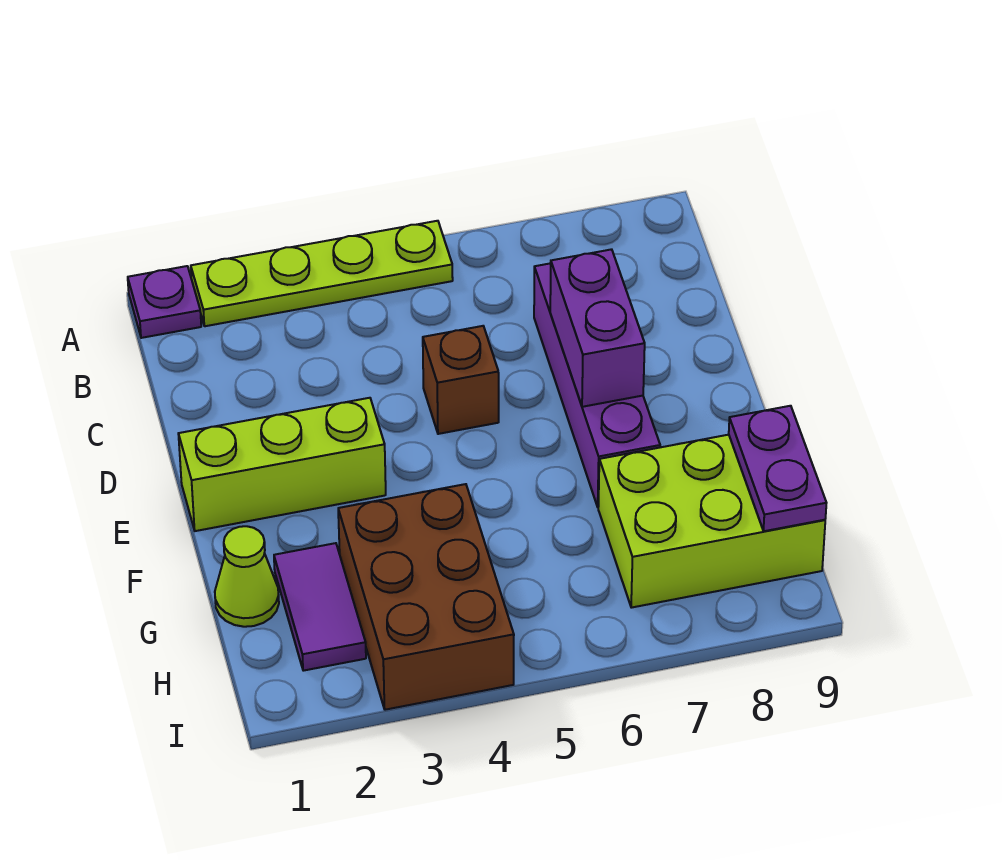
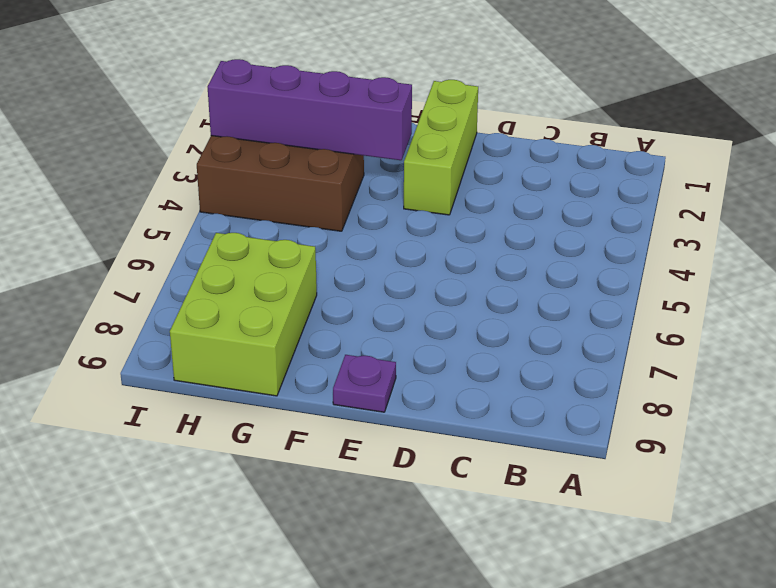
purple plate E9 level 1 -> purple plate A1 level 1
purple brick F3:I3 level 2 -> purple brick C7:F7 level 1
none -> lime plate A2:A5 level 1
none -> brown brick D5 level 1

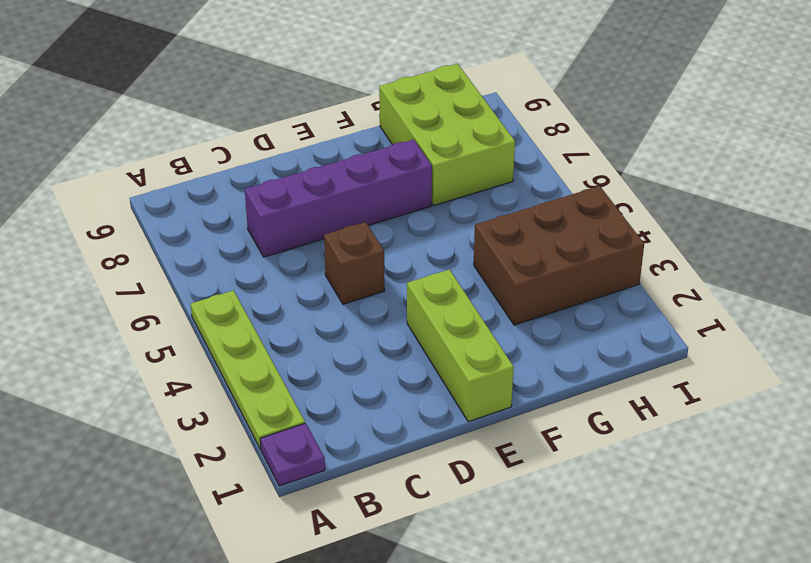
none -> lime cone G1 level 1
none -> purple tile G2:H2 level 1

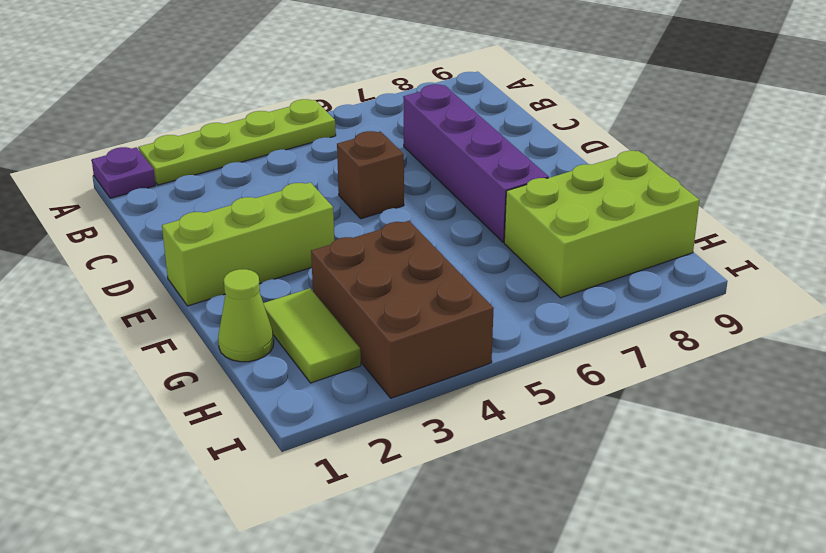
lime tile G2:H2 level 1 -> purple tile G2:H2 level 1
none -> purple brick D7:E7 level 2
none -> purple plate G9:H9 level 2

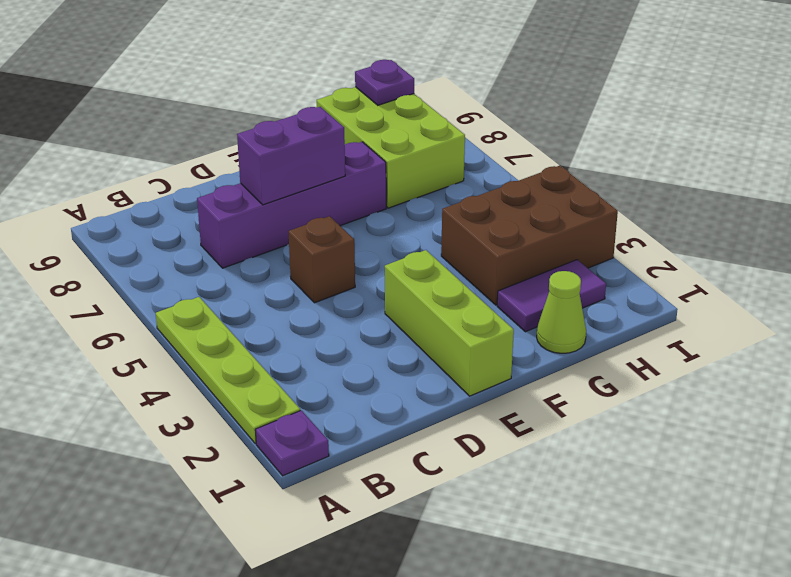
purple plate H9 level 2 -> purple plate G9:H9 level 2

